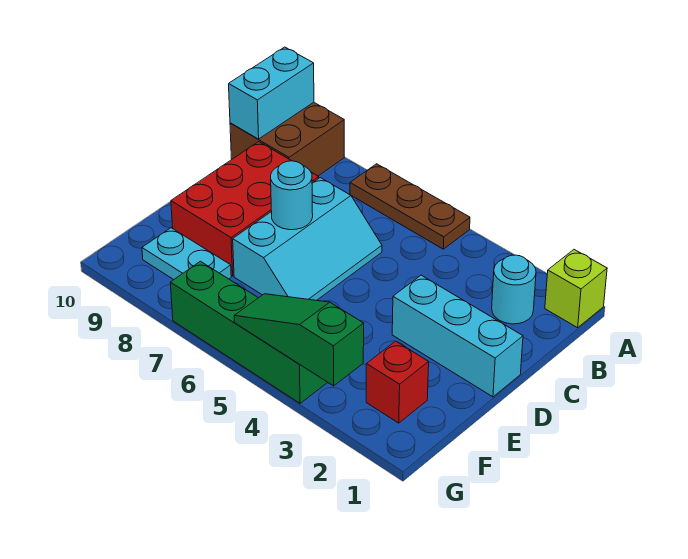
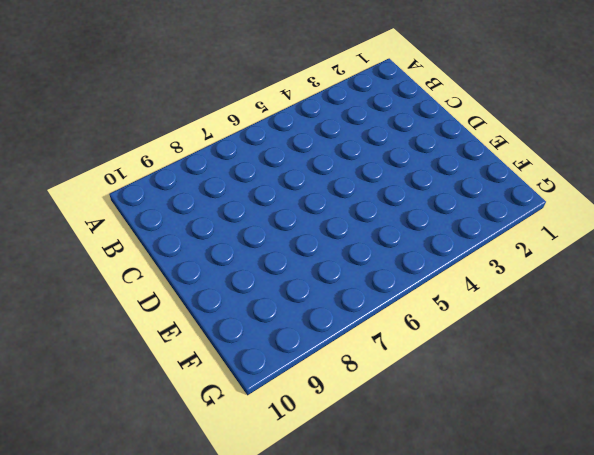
none -> lime brick A1 level 1
none -> brown plate A5:A7 level 1
none -> brown brick A9:B10 level 1

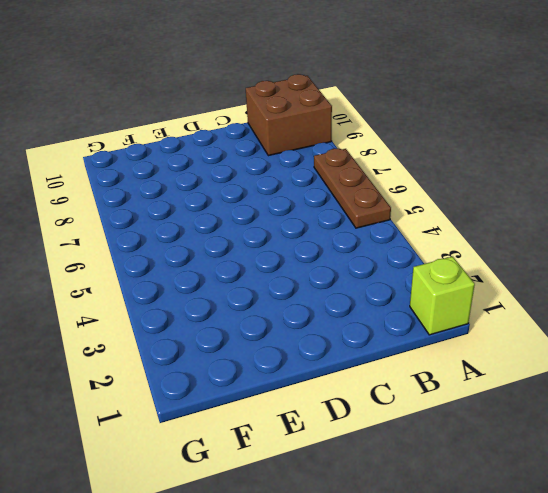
none -> cyan round brick B2 level 1
none -> cyan slope C6:E7 level 1 top 7
none -> red brick C8:E9 level 1

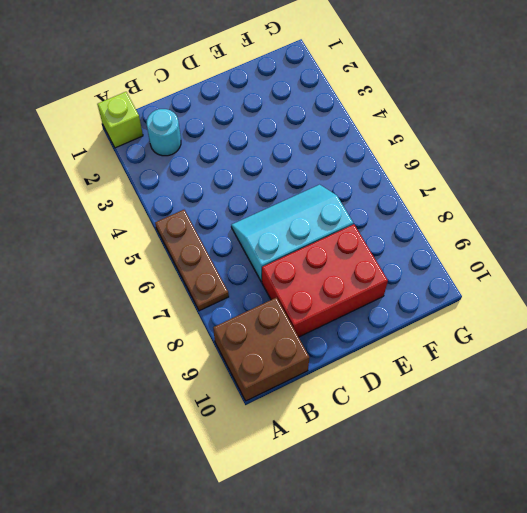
none -> cyan brick D1:D3 level 1
none -> red brick F2 level 1
none -> cyan plate F8:F9 level 1

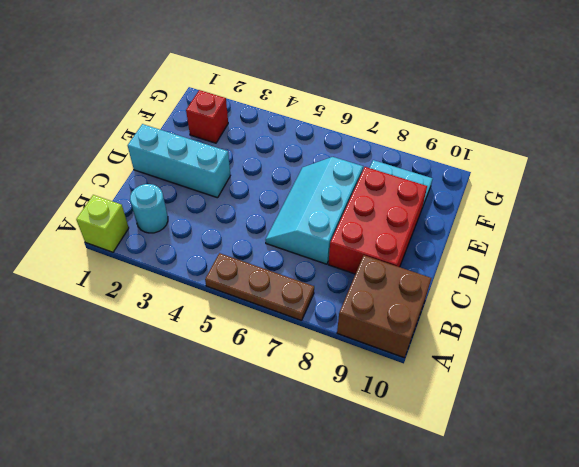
none -> green brick G4:G7 level 1
none -> cyan brick A10:B10 level 2
none -> cyan round brick D7 level 2

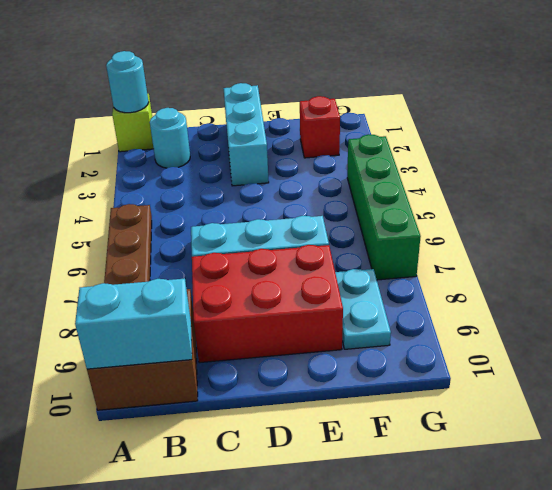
cyan round brick A1 level 2 -> cyan round brick D7 level 2
none -> green slope G3:G5 level 2 top 3

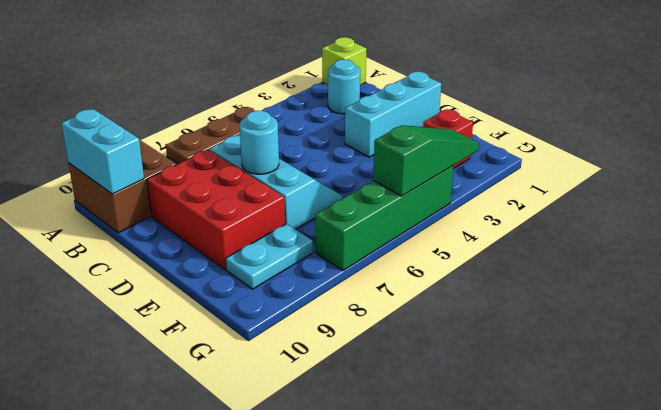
green slope G3:G5 level 2 top 5 -> green slope G3:G5 level 2 top 3

